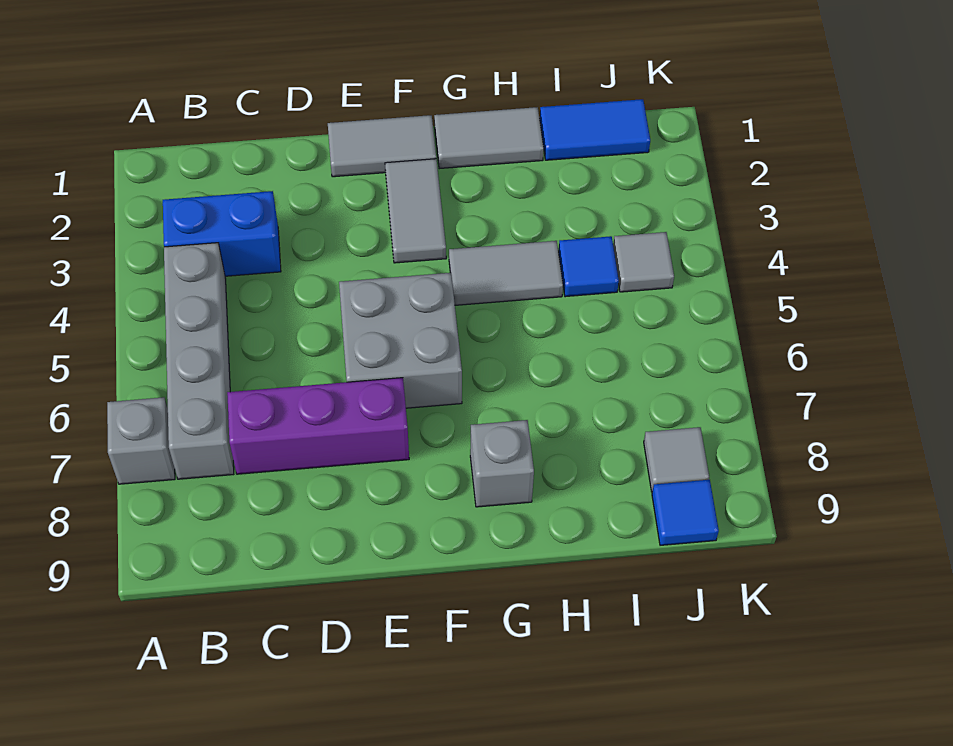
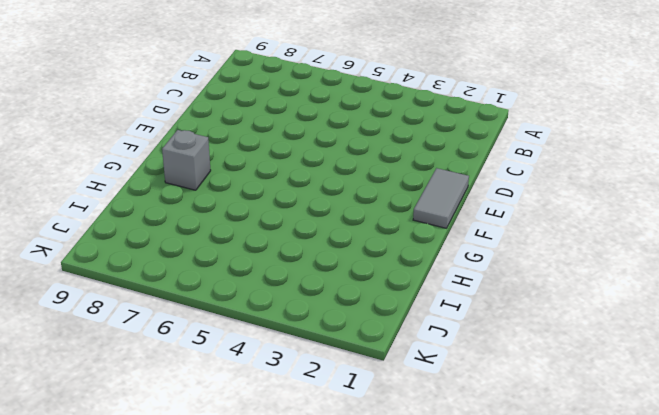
none -> grey brick A7 level 1
none -> blue brick B3:C3 level 1
none -> grey brick B4:B7 level 1

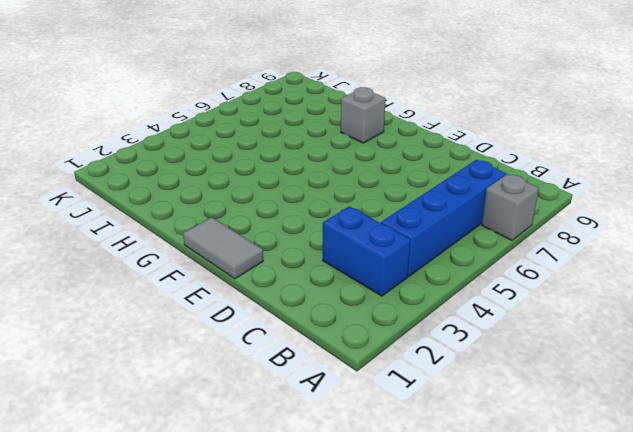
blue brick B4:B7 level 1 -> grey brick B4:B7 level 1
none -> purple brick C7:E7 level 1
none -> grey brick E5:F6 level 1
none -> grey tile F2:F3 level 1

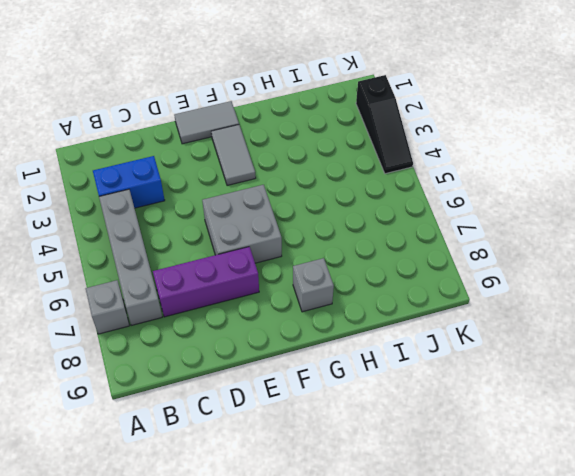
black slope K2:K4 level 1 top 2 -> none
none -> grey tile G1:H1 level 1
none -> grey tile G4:H4 level 1
none -> blue tile I1:J1 level 1

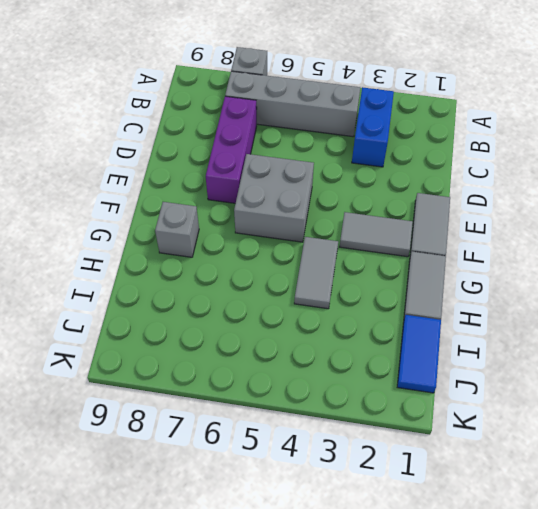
none -> blue tile I4 level 1
none -> grey tile J4 level 1
none -> grey tile J8 level 1

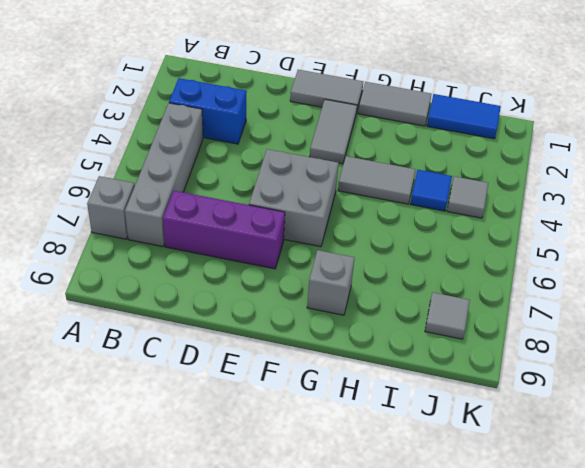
none -> blue tile J9 level 1

